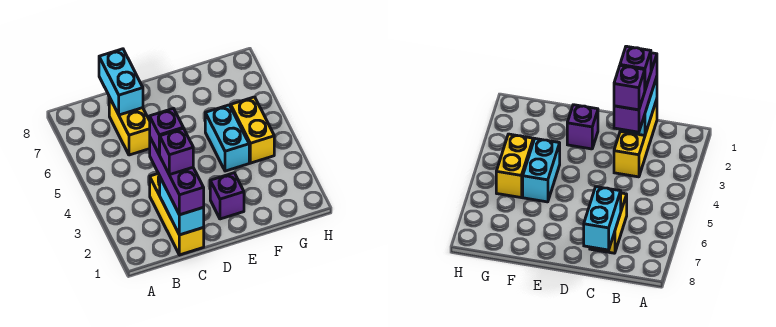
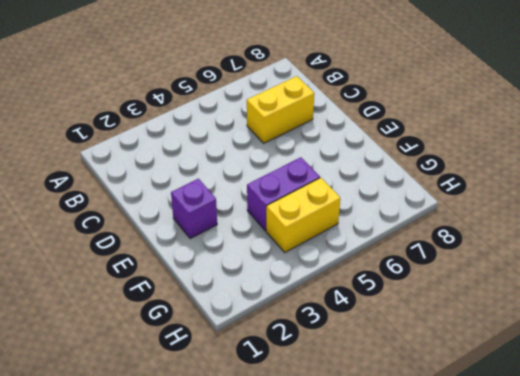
purple brick F4:F5 level 1 -> cyan brick F4:F5 level 1
none -> yellow brick C1:C3 level 1
none -> cyan brick C1:C2 level 2

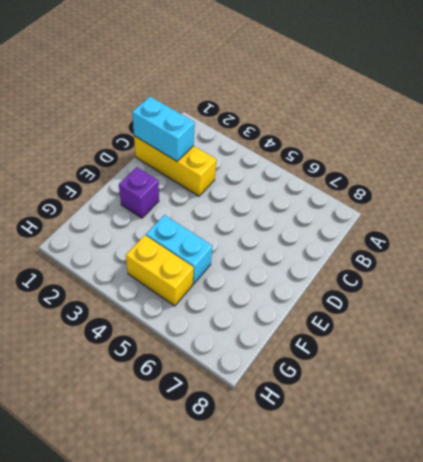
none -> yellow brick C6:C7 level 1
none -> cyan brick C7:C8 level 2

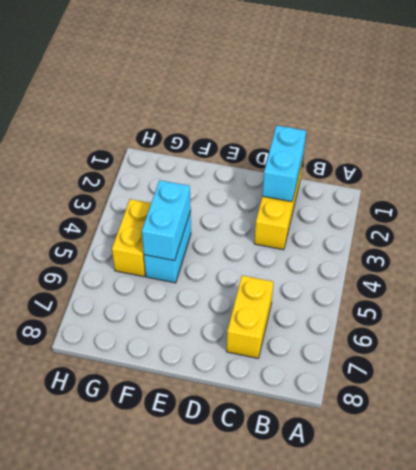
cyan brick F4:F5 level 2 -> cyan brick C7:C8 level 2
none -> purple brick E2 level 1
none -> purple brick C1:C3 level 3

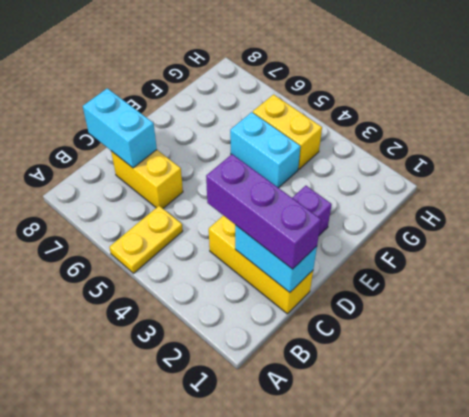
yellow plate A5:B5 level 1 -> none
none -> purple brick C2 level 4
none -> purple brick C3 level 4

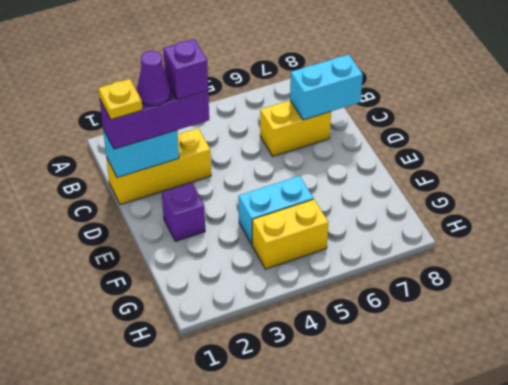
yellow plate C1 level 4 -> none
purple cone C2 level 4 -> purple brick C2 level 4

